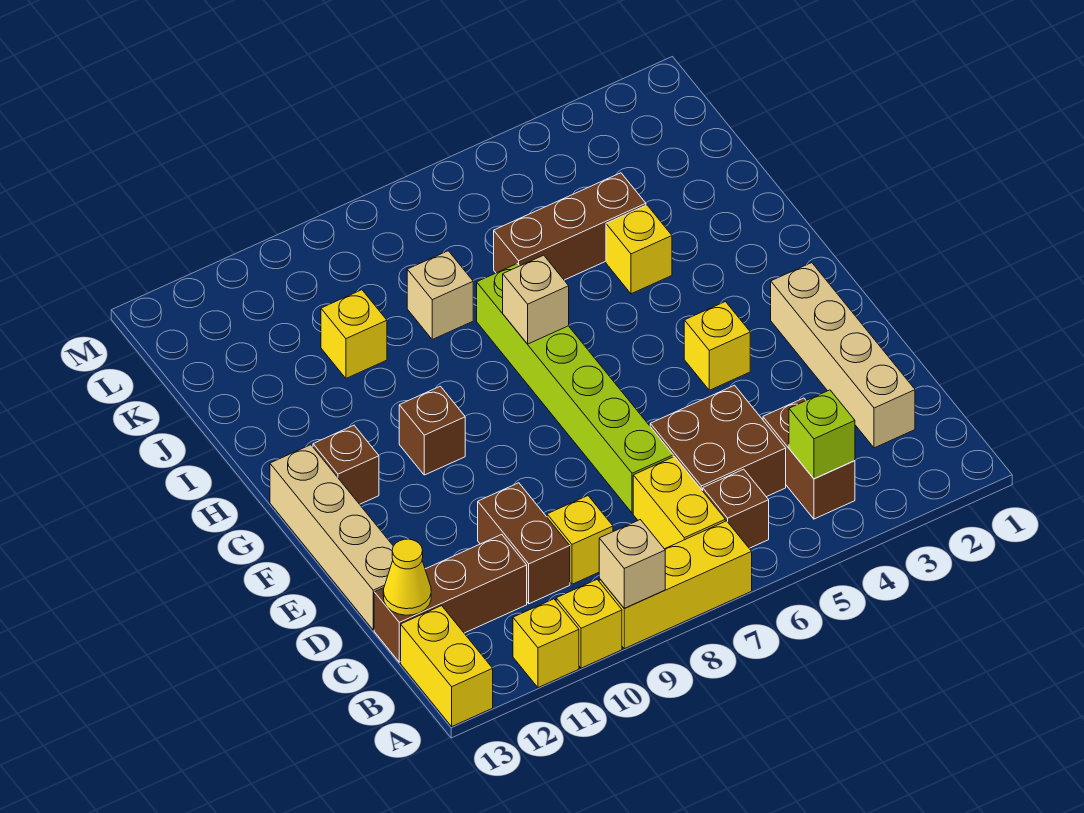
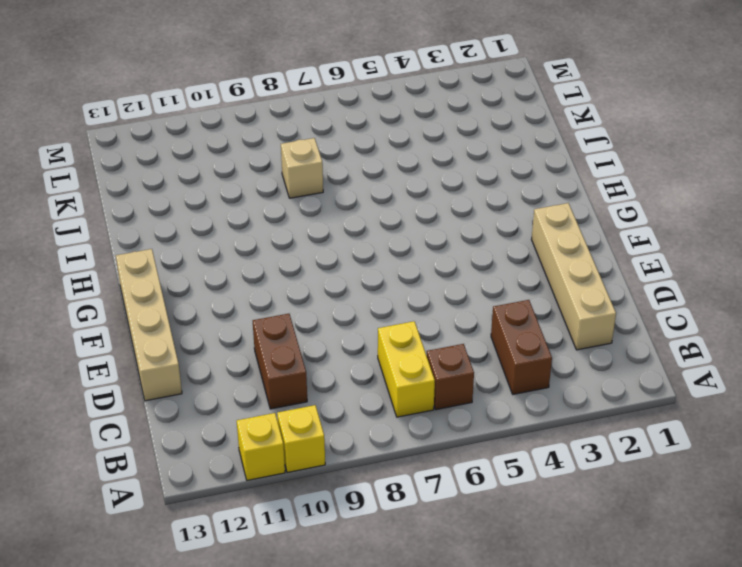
none -> yellow brick A7:A9 level 1
none -> yellow brick A13:B13 level 1
none -> brown brick C5:D6 level 1

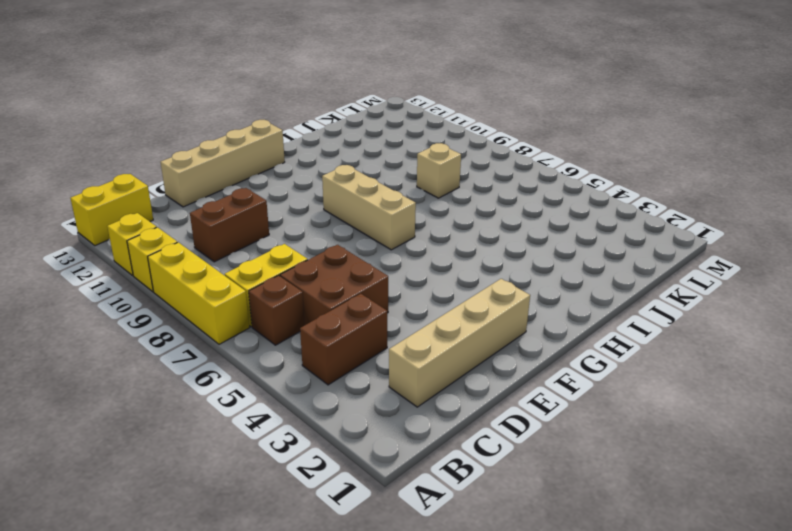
tan brick G7:G9 level 1 -> lime brick D7:I7 level 1
none -> yellow brick C9 level 1
none -> brown brick C11:C13 level 1
none -> yellow brick F4 level 1

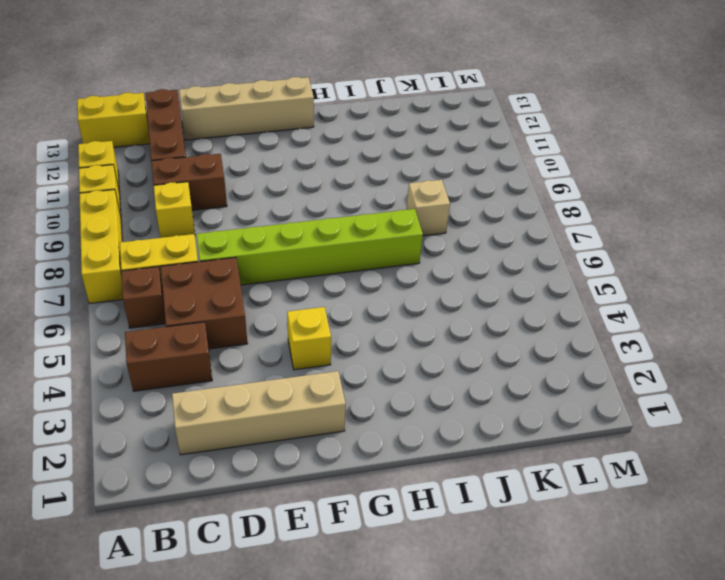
none -> brown brick G10 level 1
none -> brown brick G12 level 1
none -> yellow brick I4 level 1

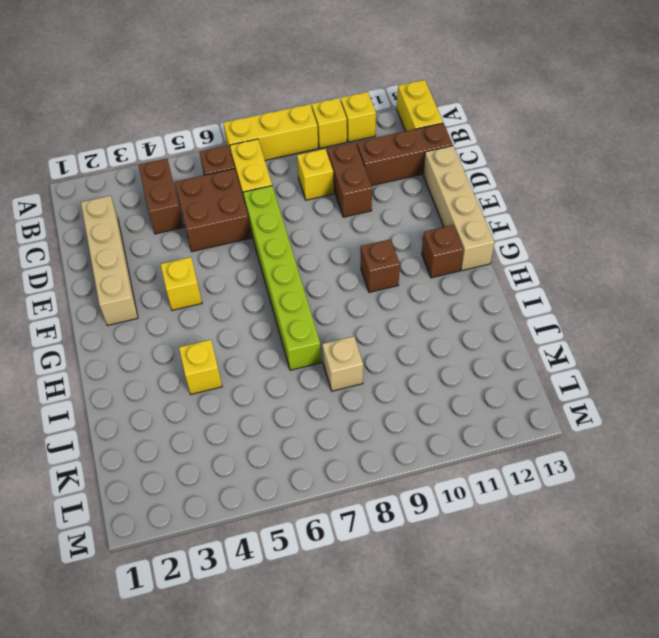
none -> brown brick J4:J6 level 1
none -> yellow brick J10 level 1
none -> tan brick A9 level 2

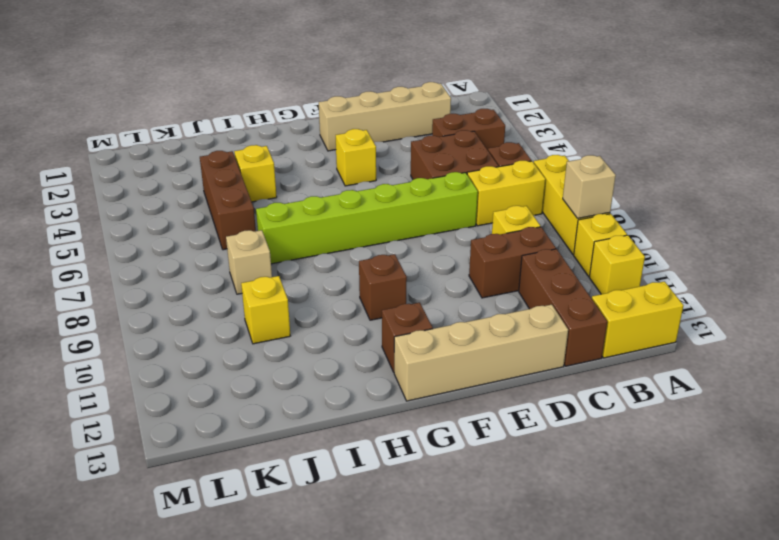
none -> lime brick B4 level 2
none -> yellow cone C13 level 2
none -> tan brick H7 level 2

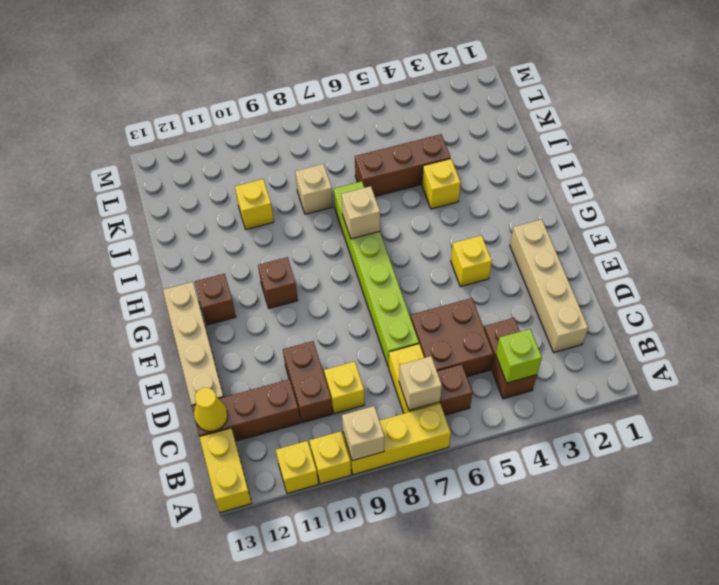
tan brick B7 level 2 -> none

